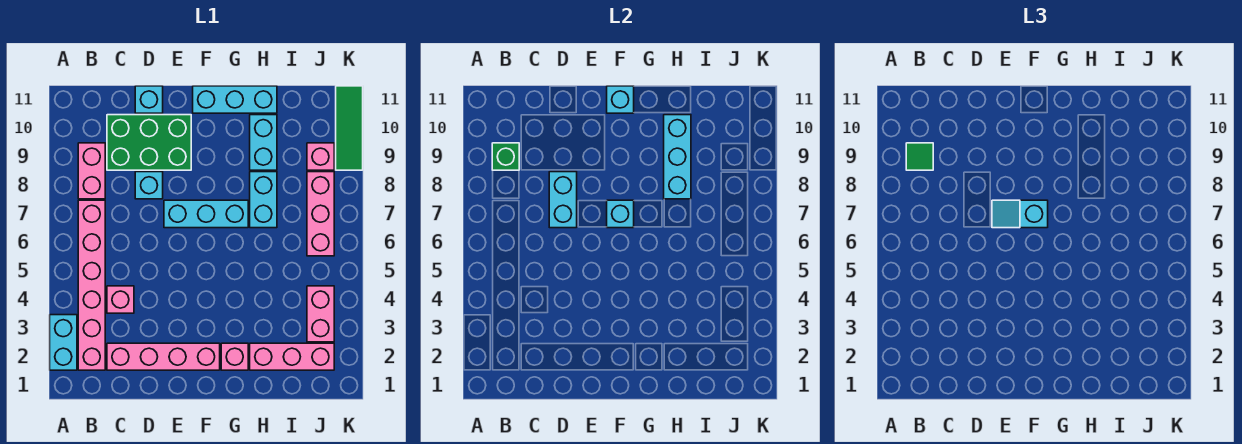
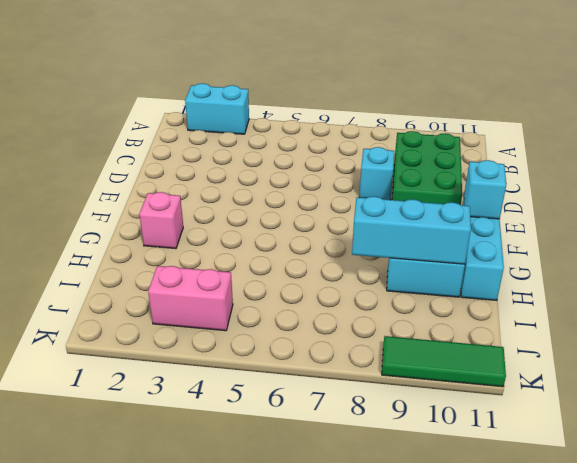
none -> pink brick B2:B7 level 1
none -> pink brick B8:B9 level 1
none -> pink brick C2:F2 level 1

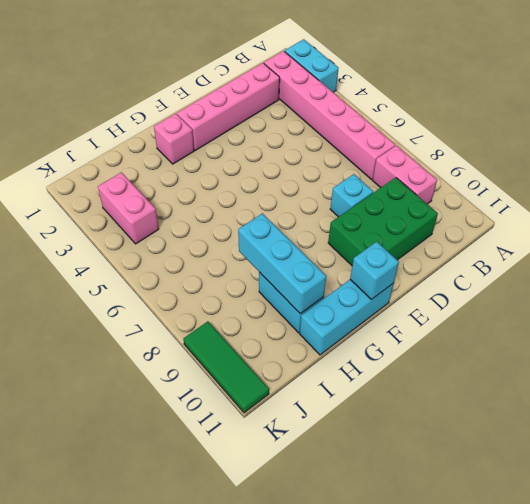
none -> pink brick C4 level 1
none -> cyan brick D11 level 1
none -> cyan brick E7:G7 level 1

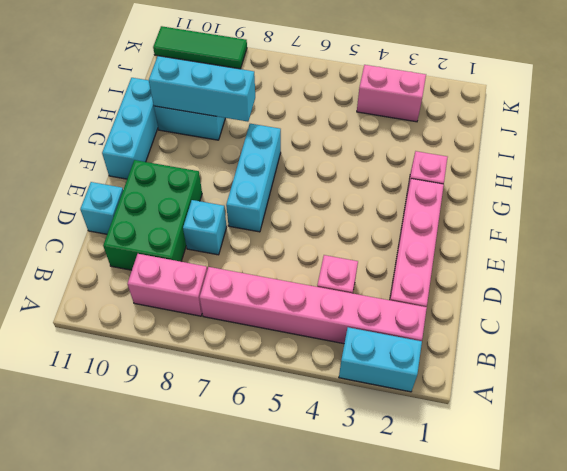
none -> pink brick H2:J2 level 1
none -> cyan brick H7:H8 level 1
none -> pink brick J6:J8 level 1

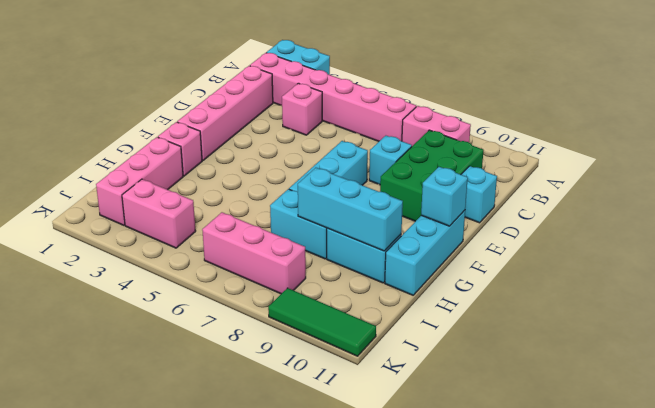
none -> pink brick J9 level 1
none -> green brick B9 level 2
none -> cyan brick D7:D8 level 2

